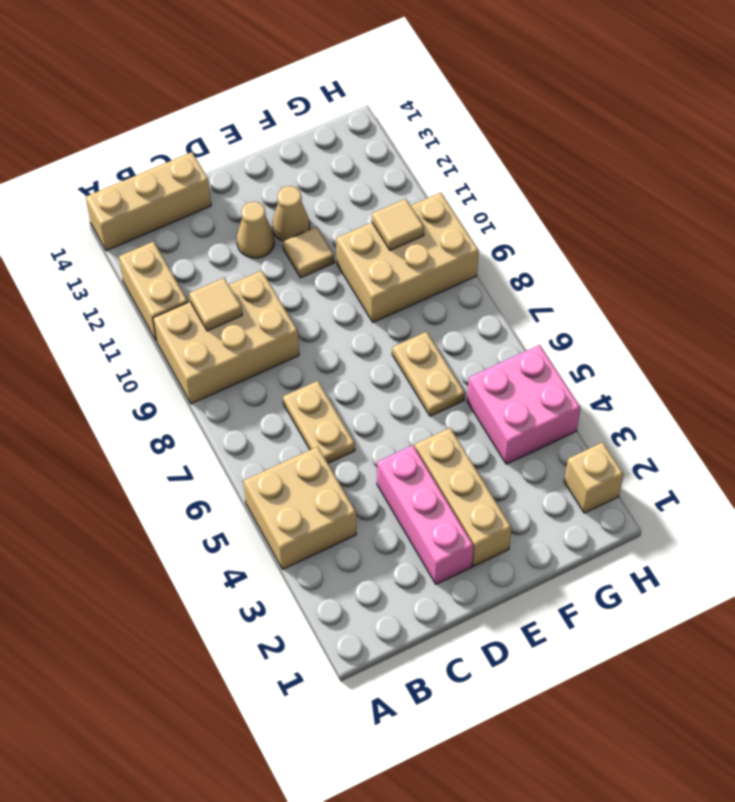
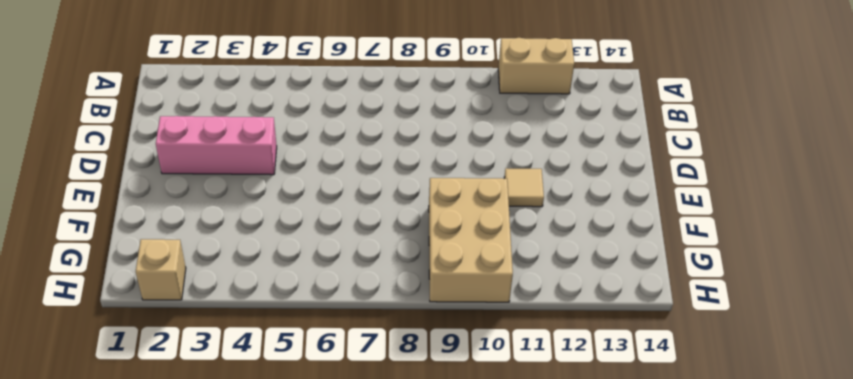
none -> tan brick A4:B5 level 1
none -> tan brick A9:C10 level 1
none -> tan brick A14:C14 level 1

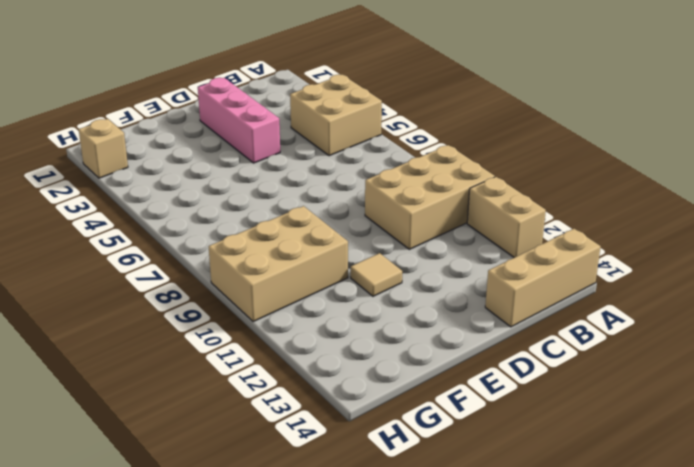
none -> tan plate C6:C7 level 1
none -> tan cone D12 level 1
none -> tan brick E2:E4 level 1

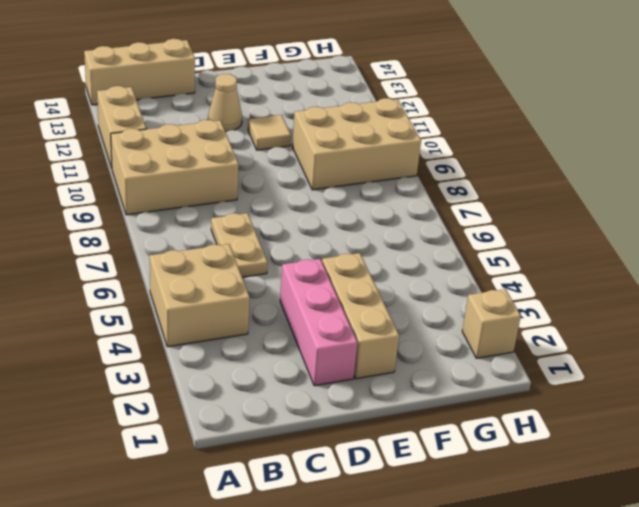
none -> tan cone E12 level 1
none -> tan plate F6:F7 level 1
none -> pink brick G4:H5 level 1

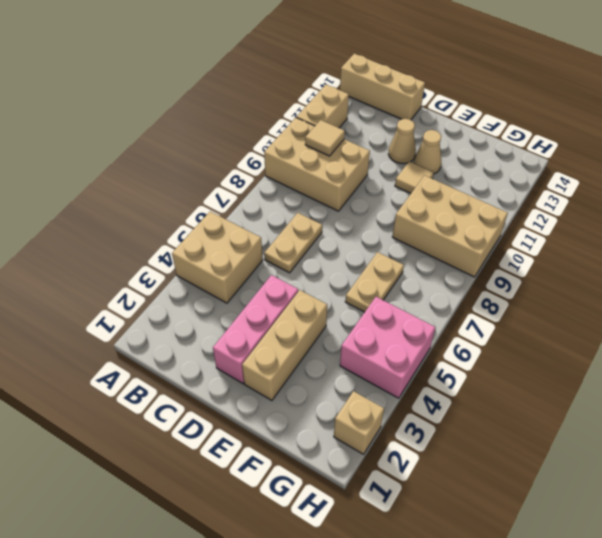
none -> tan tile G10 level 2

